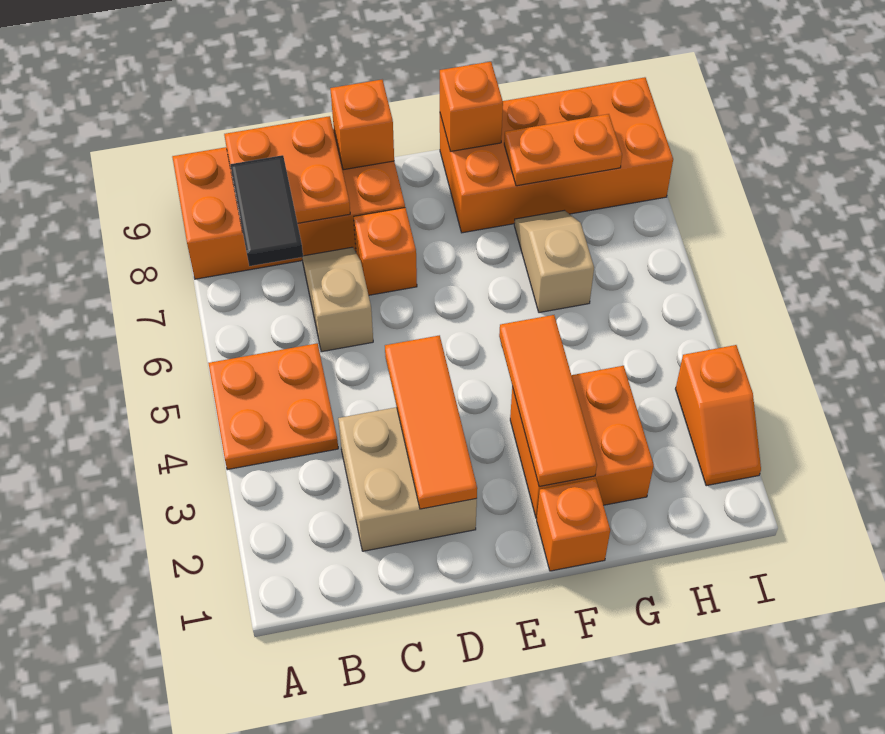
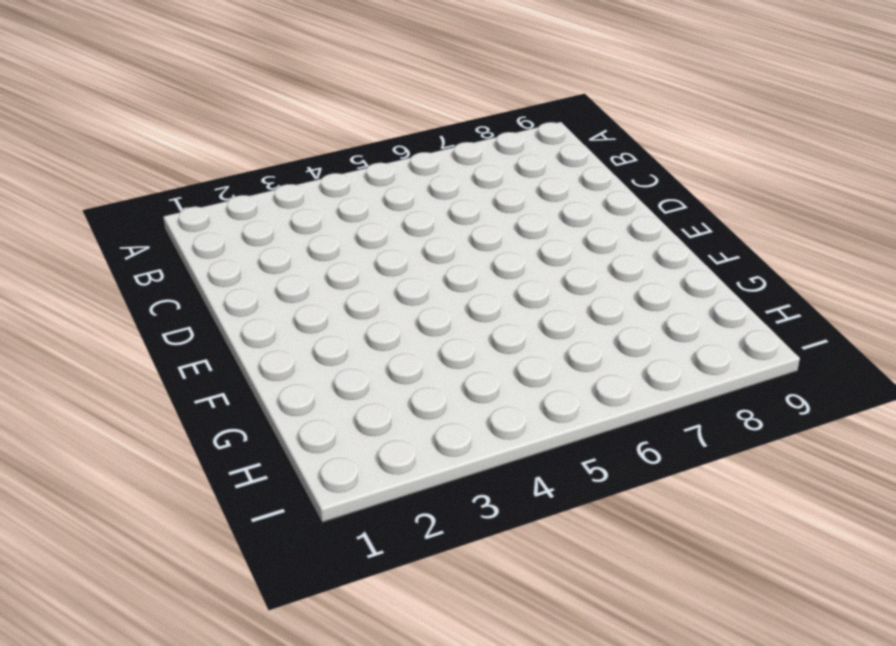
none -> orange plate A4:B5 level 1
none -> orange brick A8:D9 level 1
none -> tan brick C2:D3 level 1

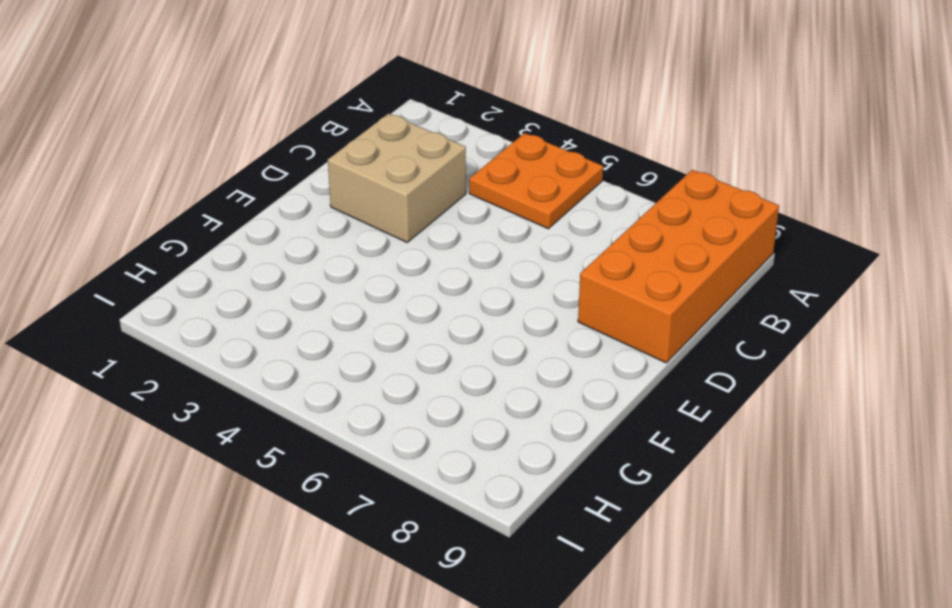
none -> tan slope C6:C7 level 1 top 6
none -> orange brick D7 level 1
none -> orange brick F1 level 1

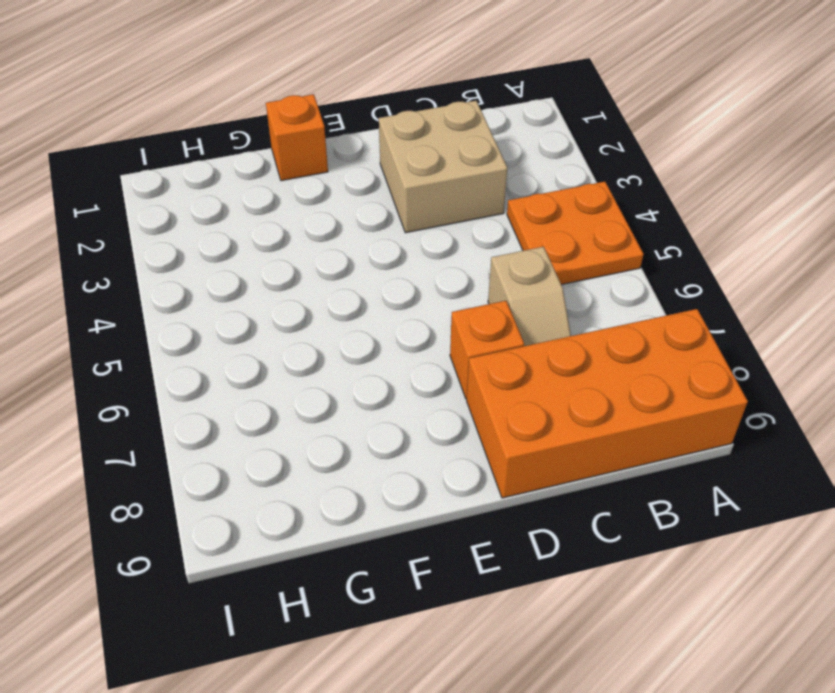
none -> orange brick F2:G3 level 1
none -> orange brick F8:I9 level 1
none -> tan slope G6:G7 level 1 top 6

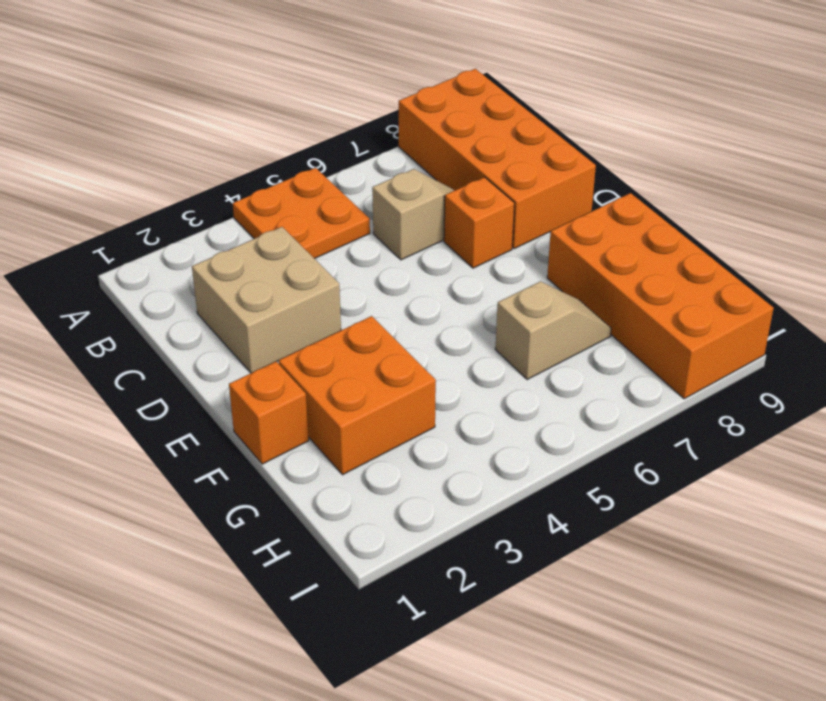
none -> orange slope I2:I3 level 1 top 3
none -> orange plate B8:C9 level 2
none -> orange tile D2:D4 level 2

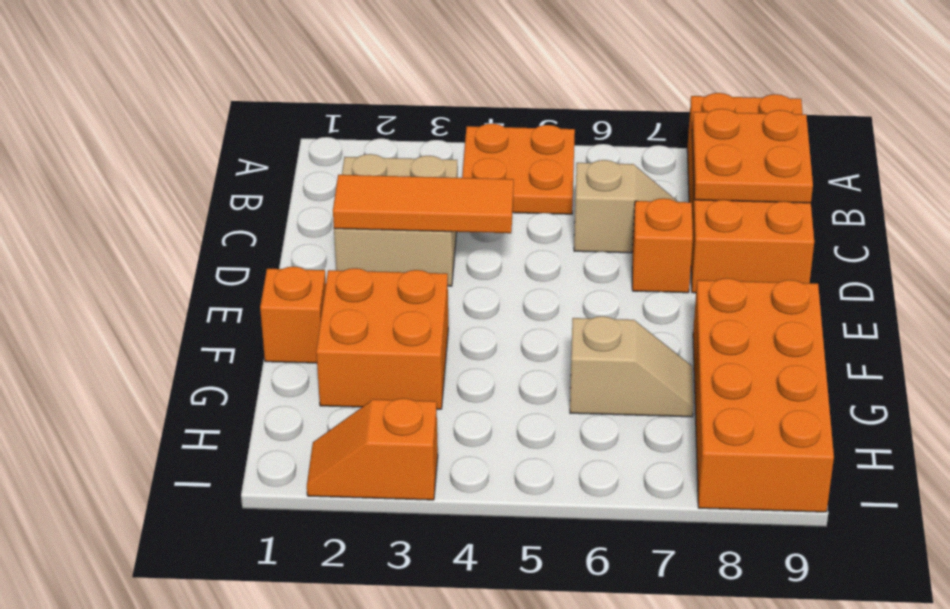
none -> orange brick D9 level 2
none -> orange tile F2:F4 level 2
none -> orange brick F9 level 2

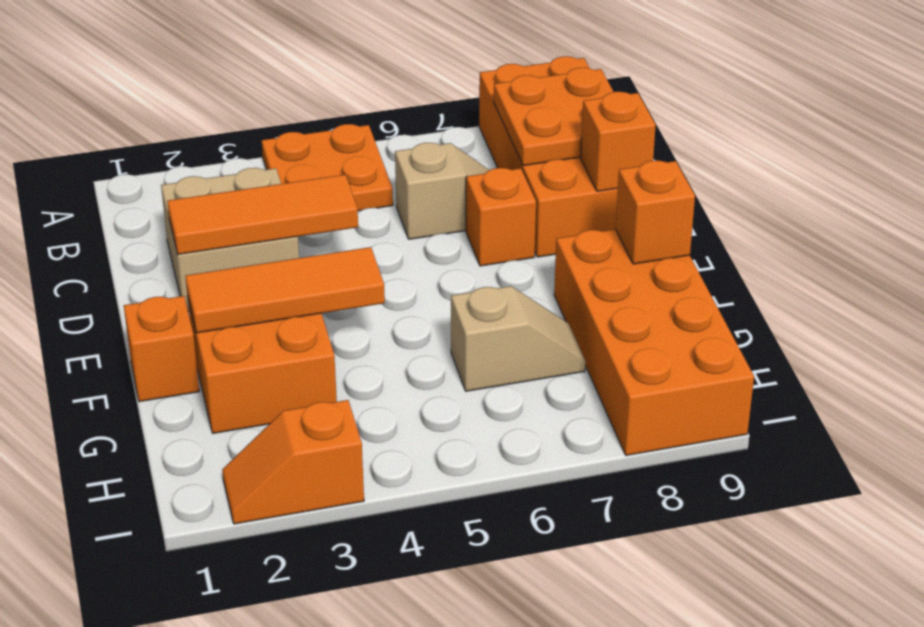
none -> orange plate G8:H8 level 2
none -> black tile B7:B8 level 3

